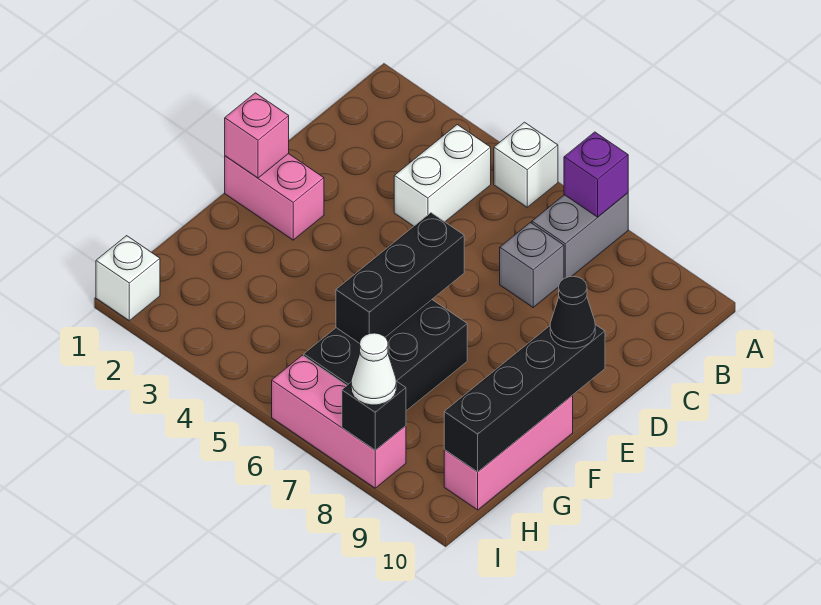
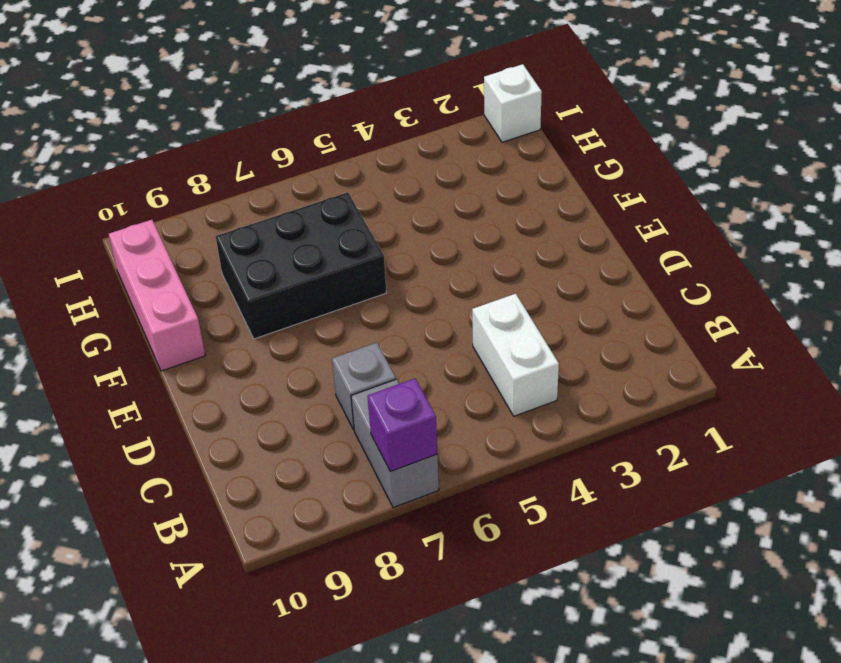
black brick F6:G8 level 1 -> black brick F6:H7 level 1
none -> white brick A5 level 1
none -> pink brick E1:E2 level 1
none -> pink brick I6:I8 level 1

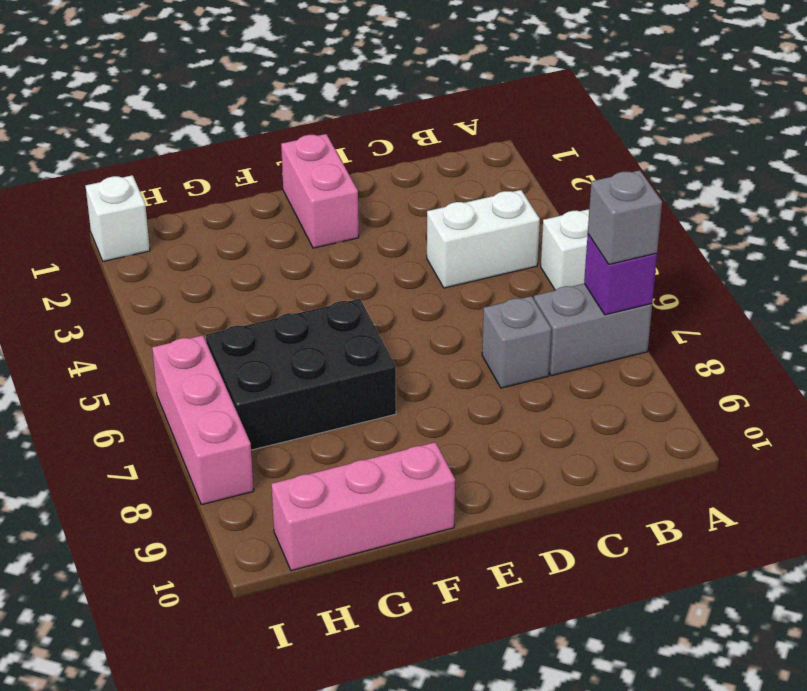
grey brick A7 level 3 -> none
none -> pink brick E1 level 2
none -> black brick E6:G6 level 2
none -> black brick E10:H10 level 2

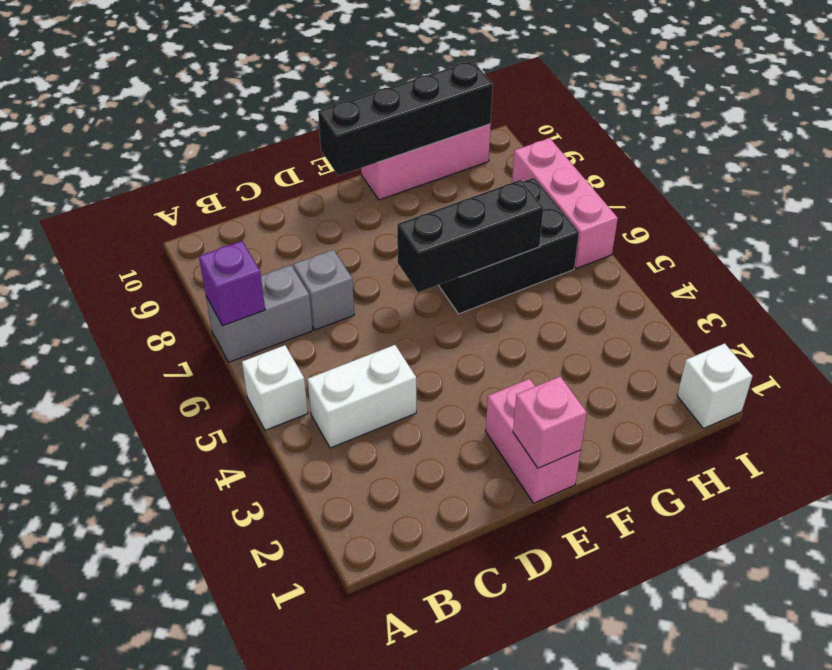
none -> black brick I8 level 2
none -> black cone E10 level 3
none -> white cone I8 level 3

